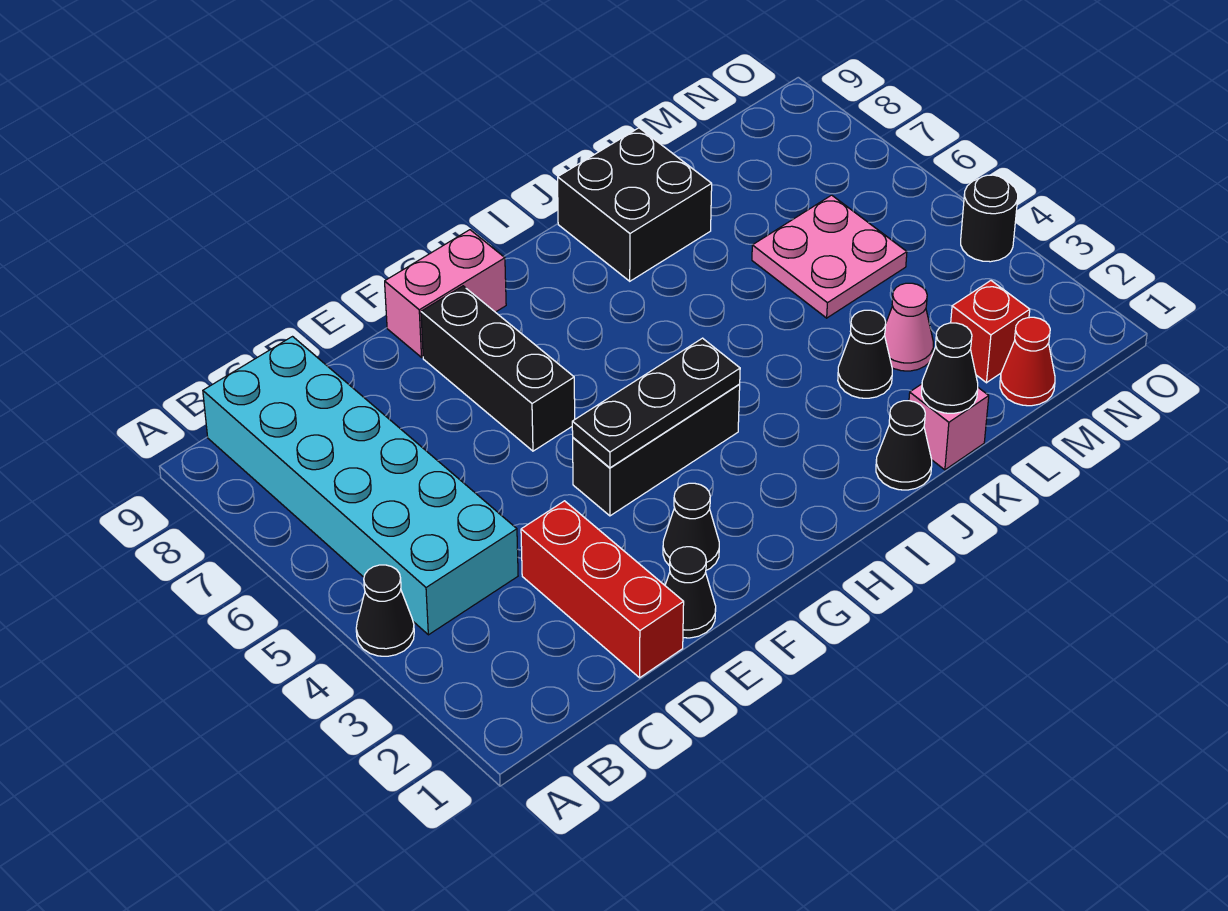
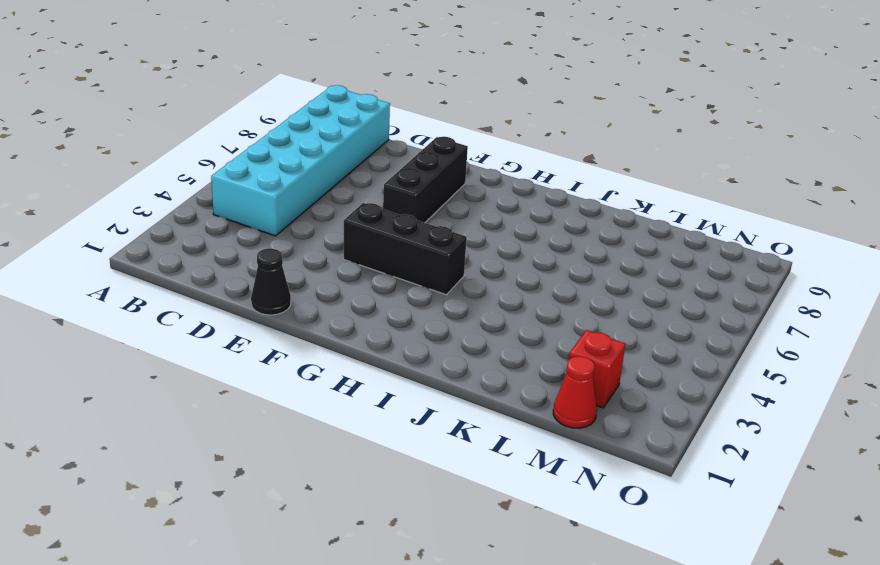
none -> black cone A4 level 1
none -> red brick D1:D3 level 1
none -> black cone F2 level 1

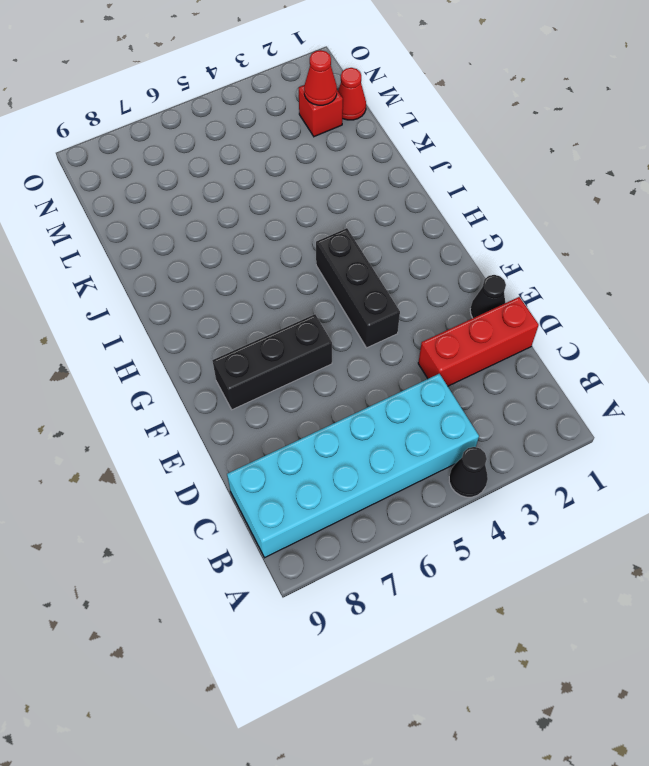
red cone M2 level 2 -> none
none -> black cone F2 level 1
none -> pink brick F9:G9 level 1
none -> black cone J1 level 1

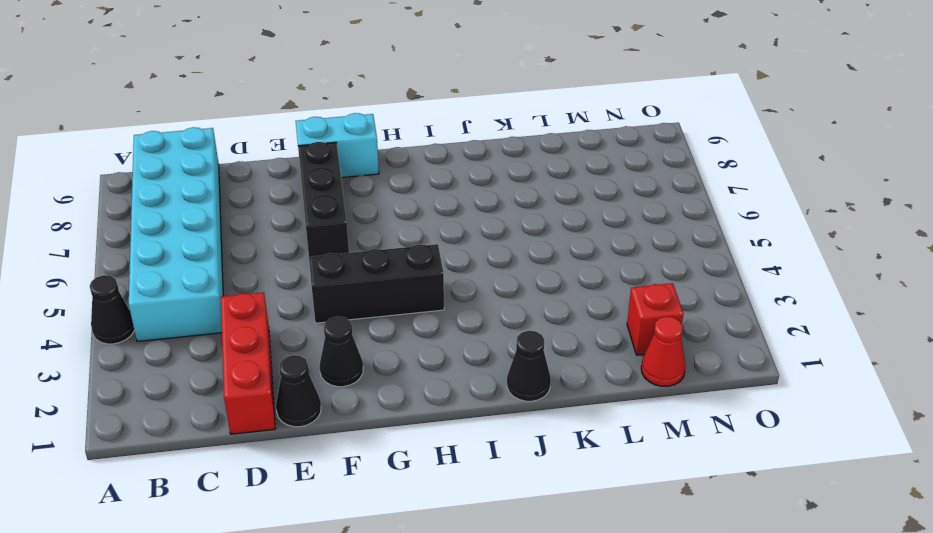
cyan brick F9:G9 level 1 -> pink brick F9:G9 level 1
none -> black brick J8:K9 level 1
none -> pink brick K1 level 1
none -> black cone K3 level 1

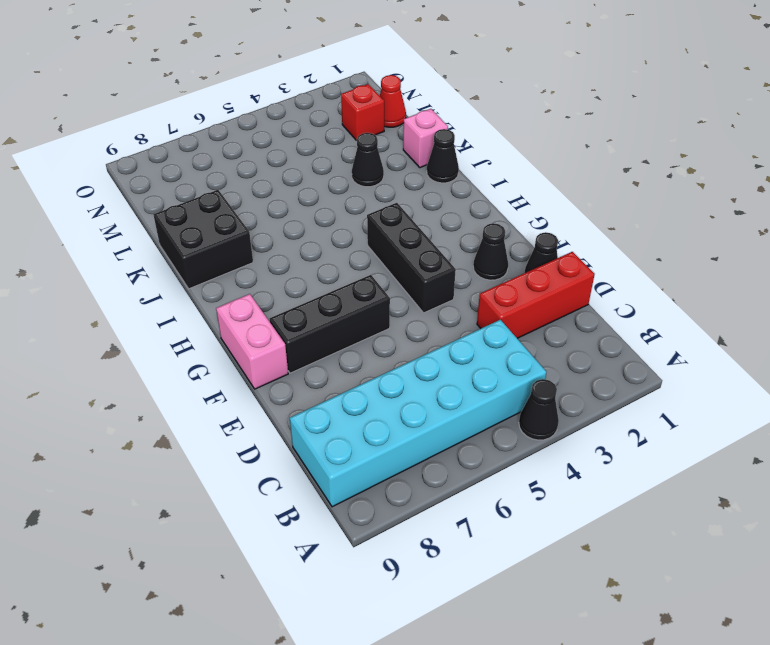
none -> pink cone L3 level 1
none -> pink plate L5:M6 level 1
none -> black round brick O4 level 1

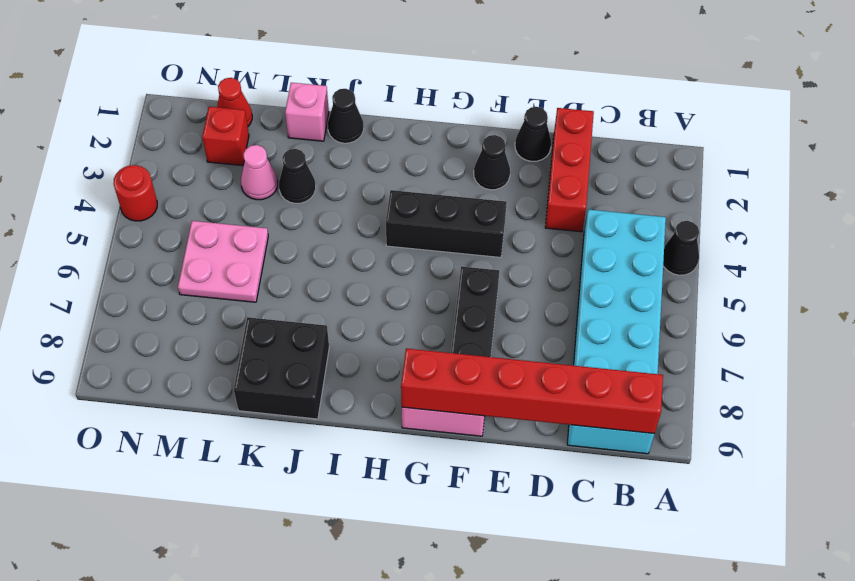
red brick B9:G9 level 2 -> none
red round brick O4 level 1 -> black round brick O4 level 1
none -> black plate F4:H4 level 2
none -> black cone K1 level 2

